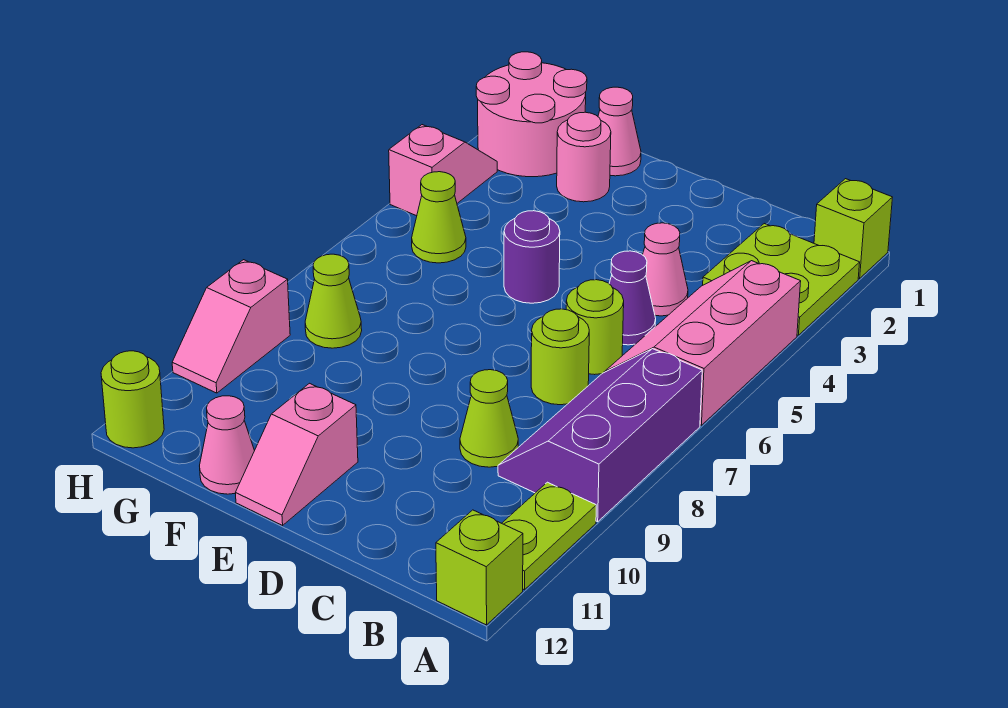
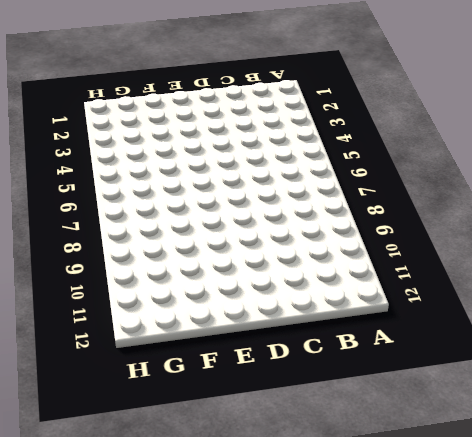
none -> lime brick A1 level 1
none -> lime plate A2:B3 level 1
none -> pink slope A4:B6 level 1 top A

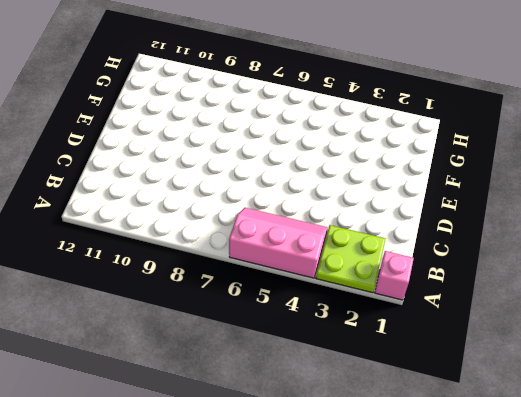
pink brick A1 level 1 -> lime brick A1 level 1
none -> purple slope A7:B9 level 1 top A
none -> lime plate A10:A11 level 1
none -> lime brick A12 level 1

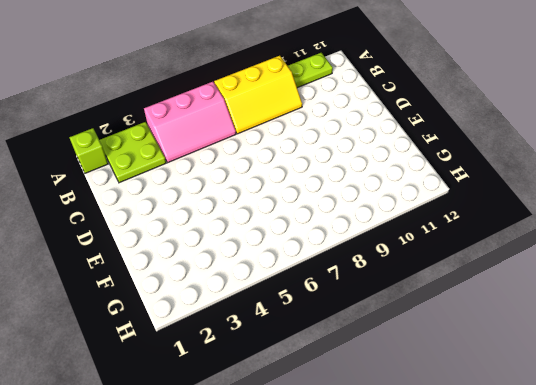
yellow slope A7:B9 level 1 top A -> purple slope A7:B9 level 1 top A
none -> lime brick A12 level 1
none -> pink cone C4 level 1
none -> purple cone C5 level 1

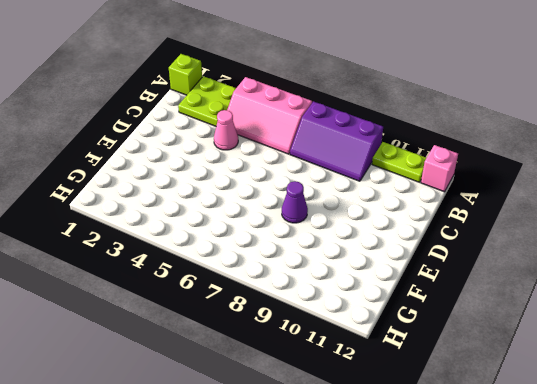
pink brick A12 level 1 -> lime brick A12 level 1
purple cone E8 level 1 -> purple cone C5 level 1
none -> lime round brick C6 level 1
none -> lime round brick C7 level 1
none -> lime cone C9 level 1

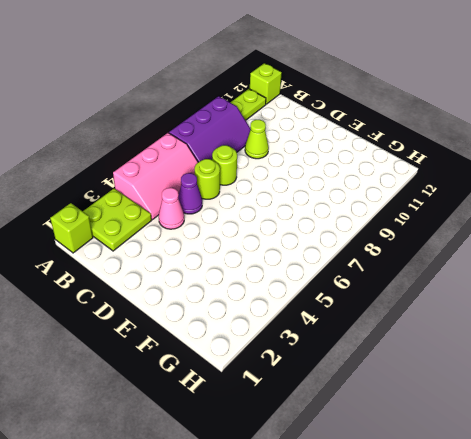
none -> purple round brick E5 level 1
none -> pink slope E11:E12 level 1 top 11
none -> pink cone F1 level 1

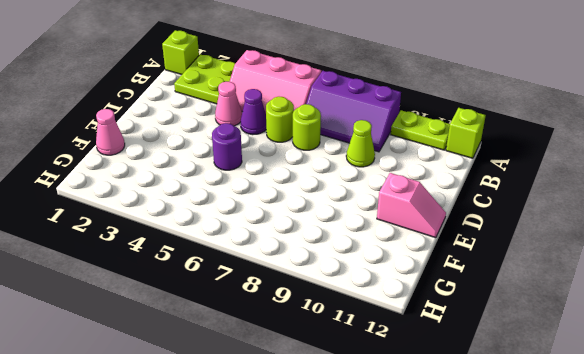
none -> pink round brick F2 level 1
none -> pink cone F12 level 1
none -> pink round brick G1:H2 level 1

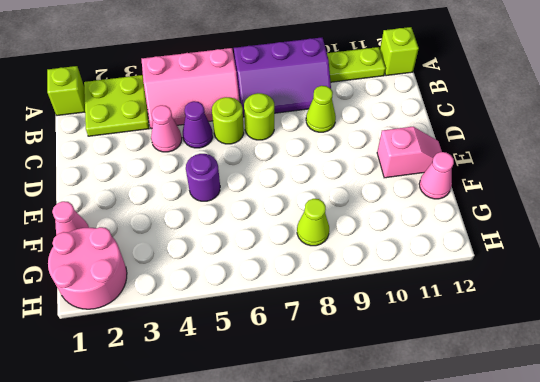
none -> pink round brick F2 level 1
none -> lime cone G5 level 1
none -> pink slope H3:H4 level 1 top 4

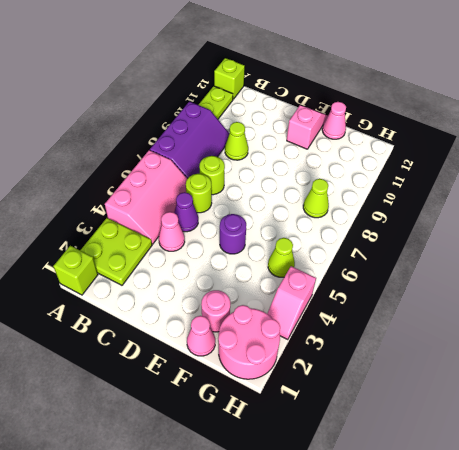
none -> pink slope H9:H10 level 1 top 9
none -> lime round brick H12 level 1

